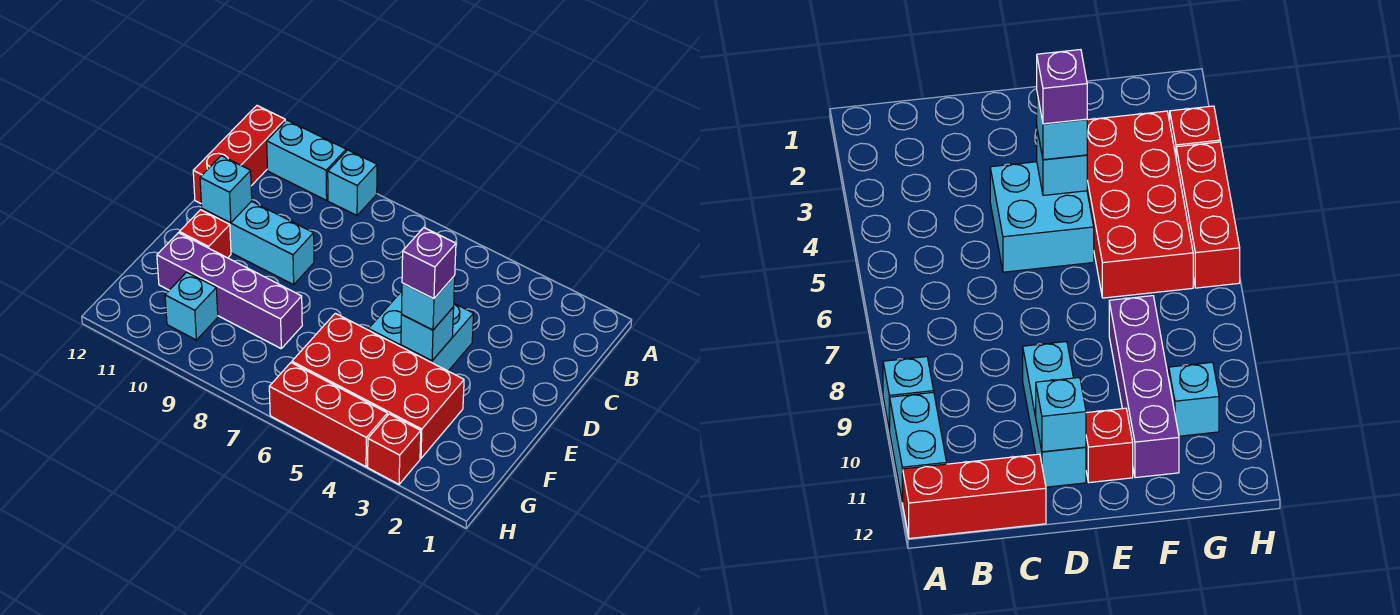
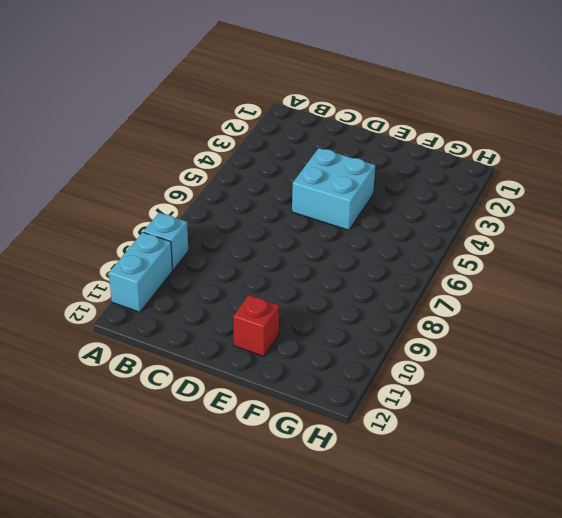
none -> red brick A12:C12 level 1
none -> cyan brick D9:D11 level 1
none -> red brick F3:G6 level 1

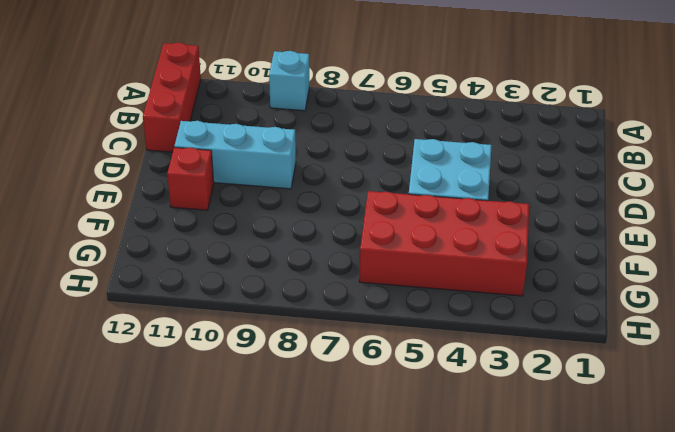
none -> cyan brick A10:A11 level 1
none -> purple brick F8:F11 level 1
none -> cyan brick G10 level 1

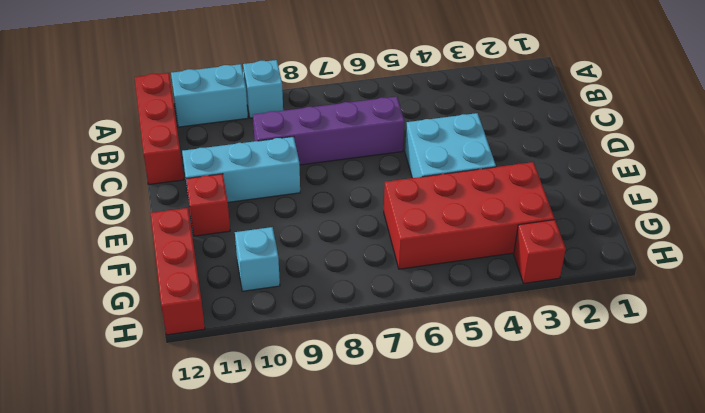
purple brick C6:C9 level 1 -> purple brick F8:F11 level 1
red brick F12:H12 level 1 -> red brick H4:H6 level 1
none -> cyan brick D11 level 2
none -> cyan brick E4 level 2
none -> cyan brick E4 level 3

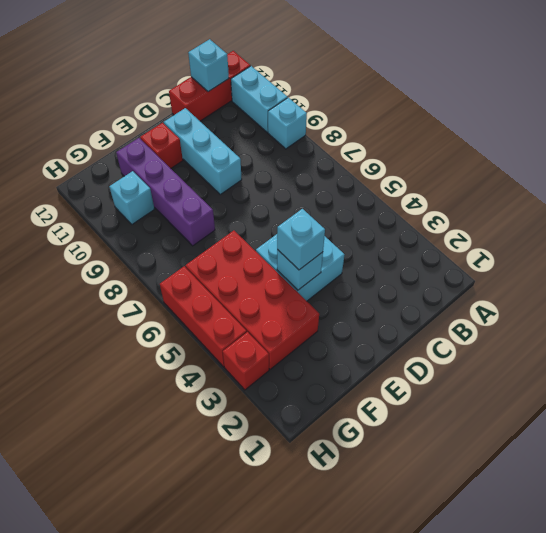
cyan brick B12 level 2 -> cyan brick D11 level 2
none -> purple brick E4 level 4

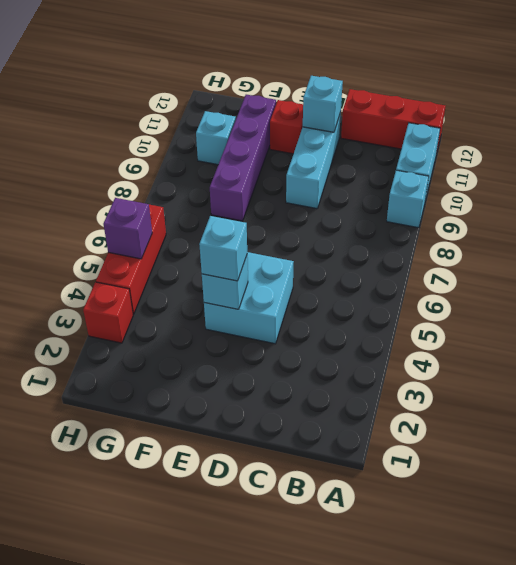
purple brick H5 level 2 -> purple brick E4 level 4
none -> red brick F3:G6 level 1

